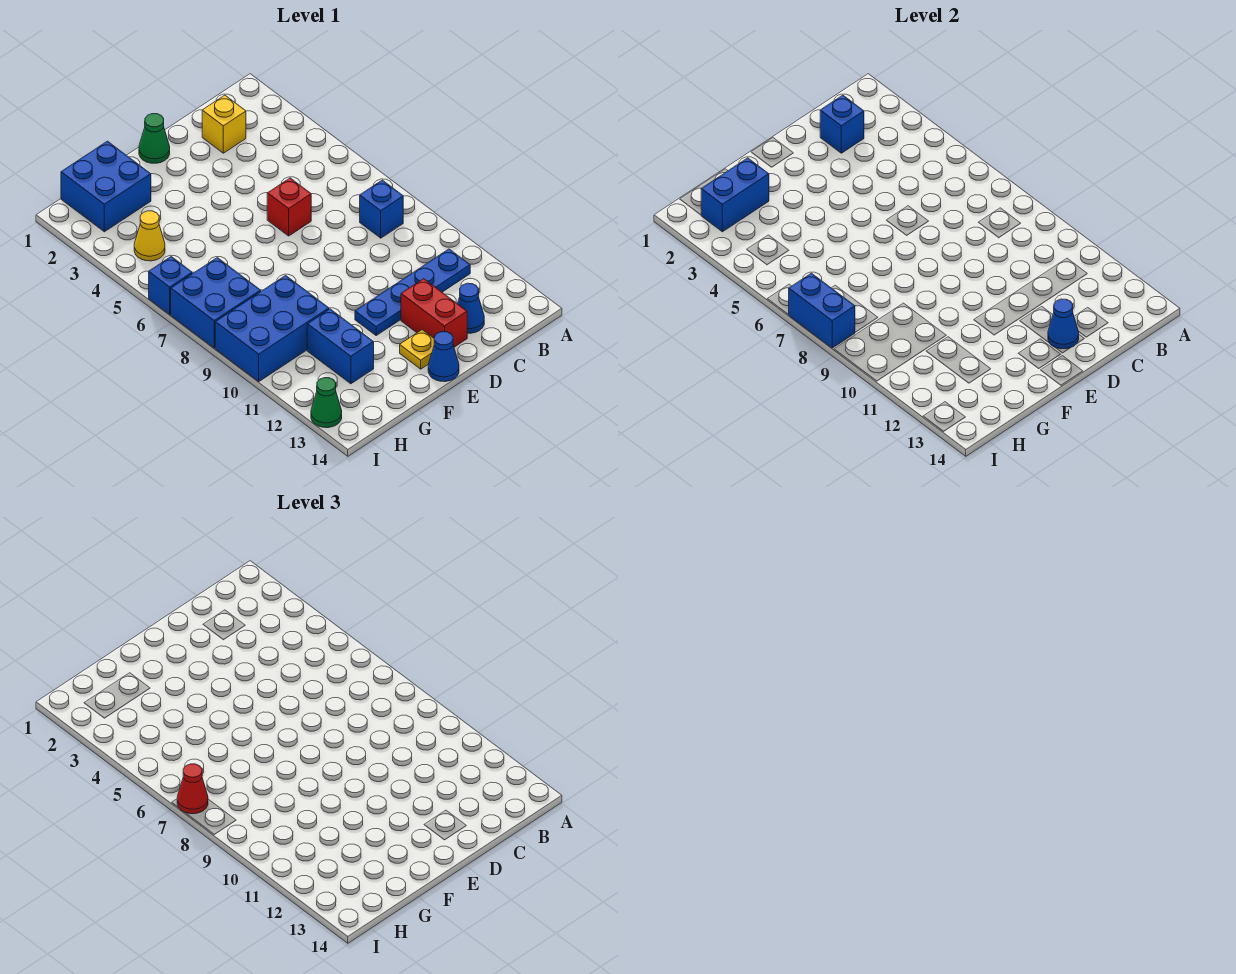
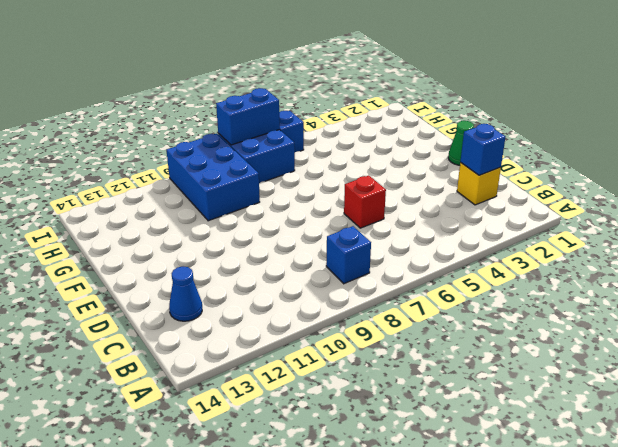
none -> blue plate B11:E11 level 1
none -> red brick D12:D13 level 1
none -> yellow plate E13 level 1

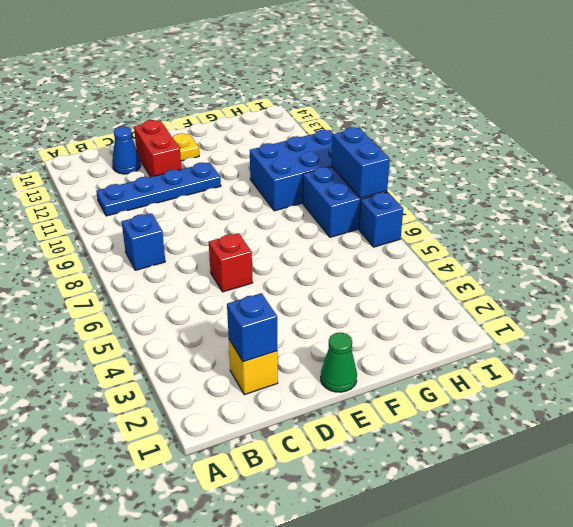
none -> blue cone E14 level 1
none -> blue brick G1:H2 level 1
none -> blue brick G11:G12 level 1

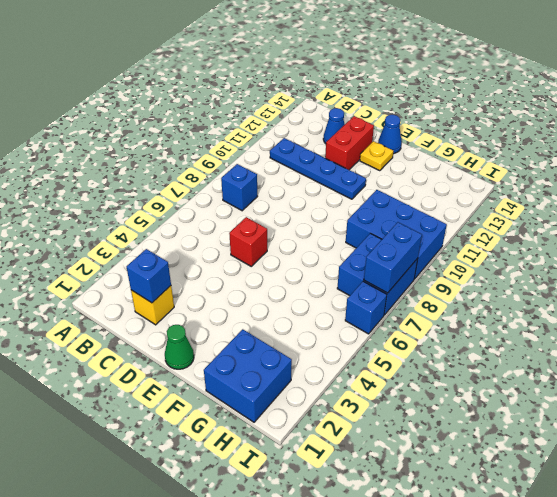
none -> blue brick G11:G12 level 1
none -> yellow cone H4 level 1
none -> green cone I13 level 1

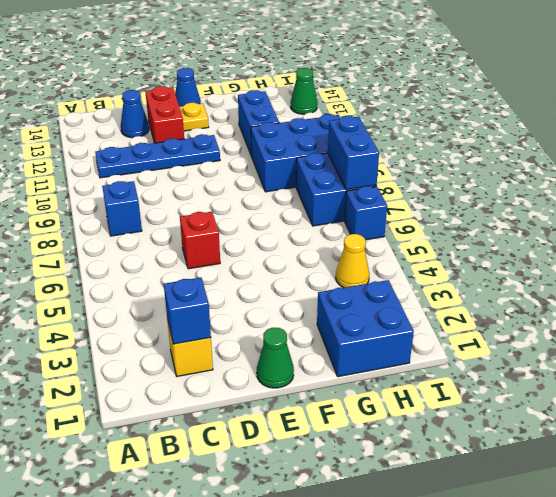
none -> blue cone D13 level 2
none -> blue brick G2:H2 level 2
none -> red cone I7 level 3

